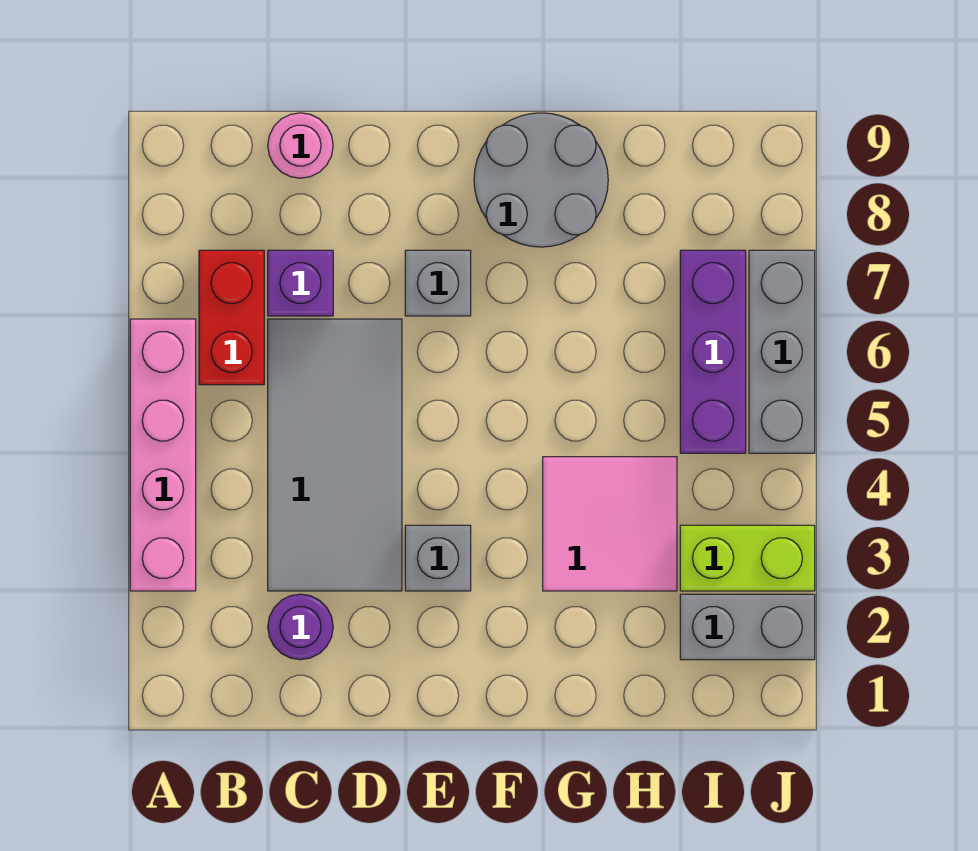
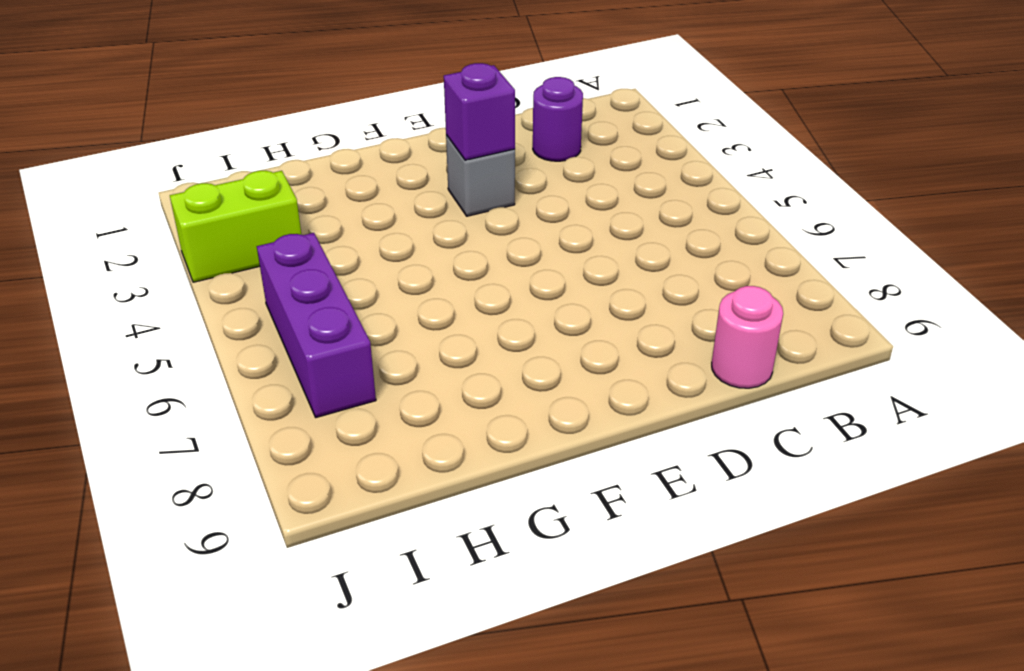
purple brick E3 level 2 -> purple brick C7 level 1
none -> pink brick A3:A6 level 1
none -> red brick B6:B7 level 1
none -> grey tile C3:D6 level 1

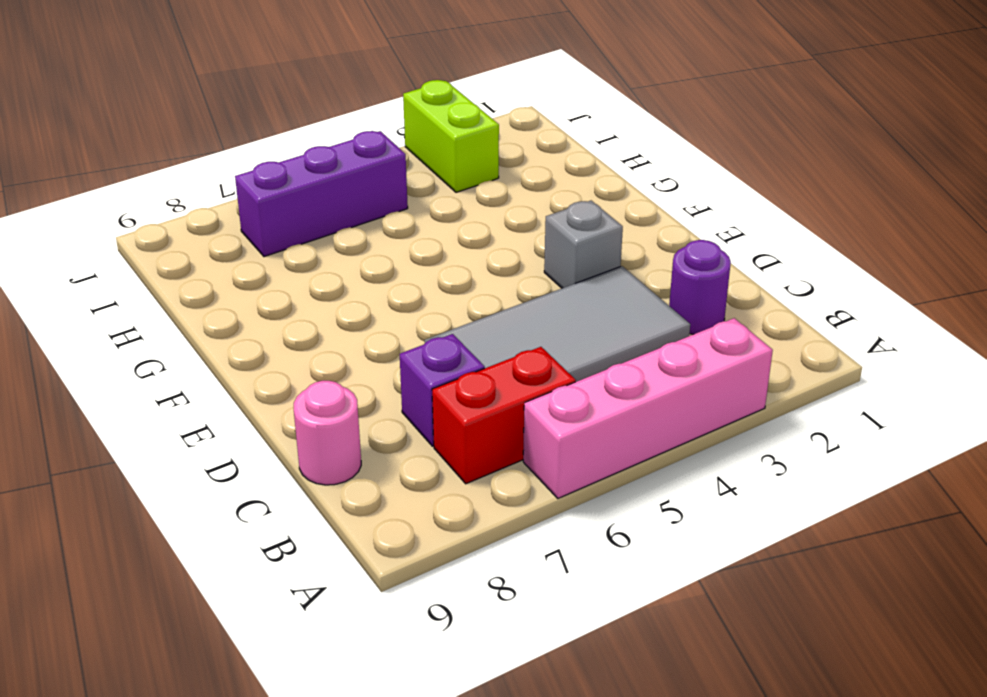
none -> grey brick E7 level 1
none -> grey round brick F8:G9 level 1
none -> pink tile G3:H4 level 1

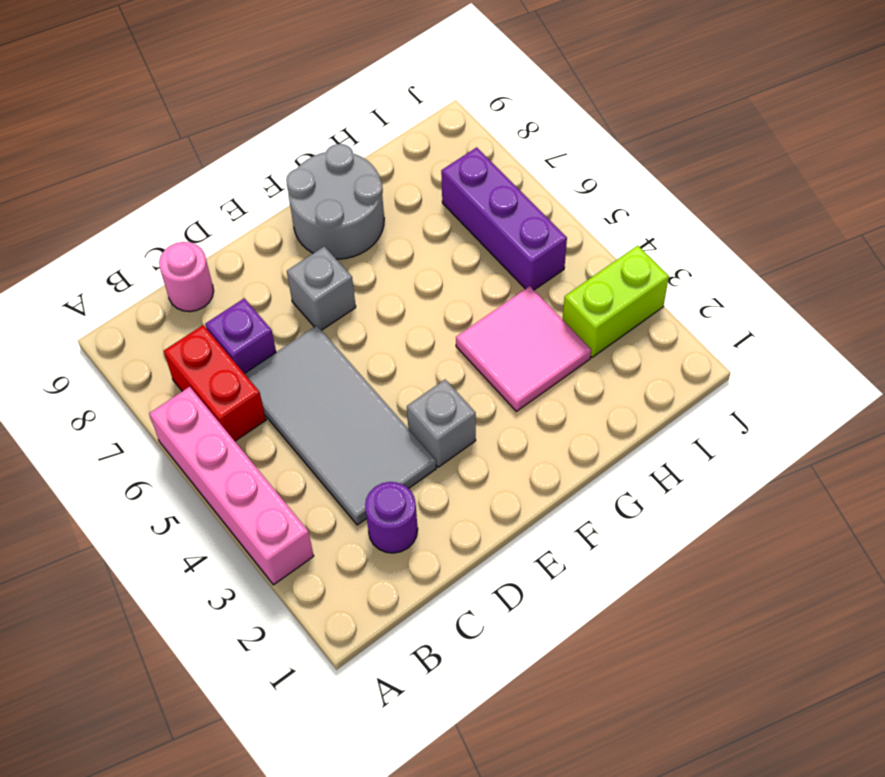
none -> grey brick I2:J2 level 1
none -> grey brick J5:J7 level 1

